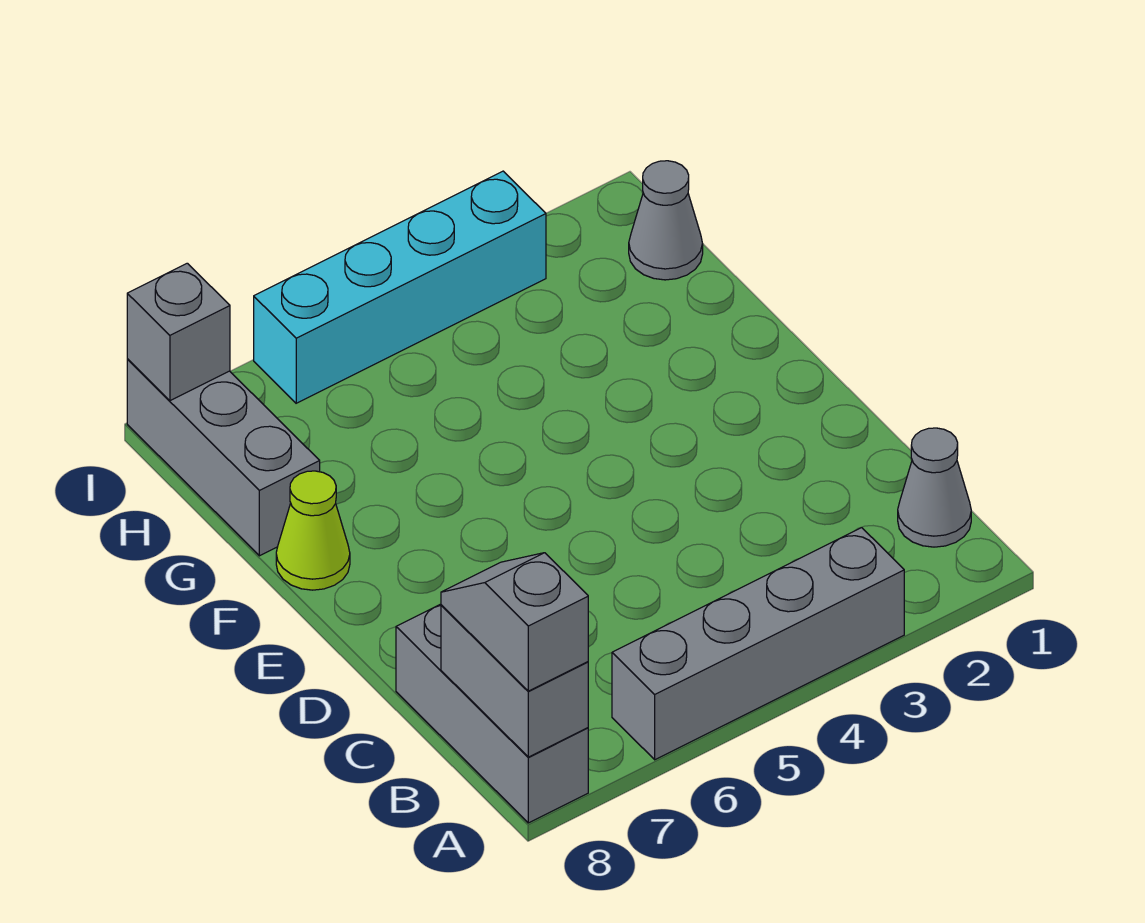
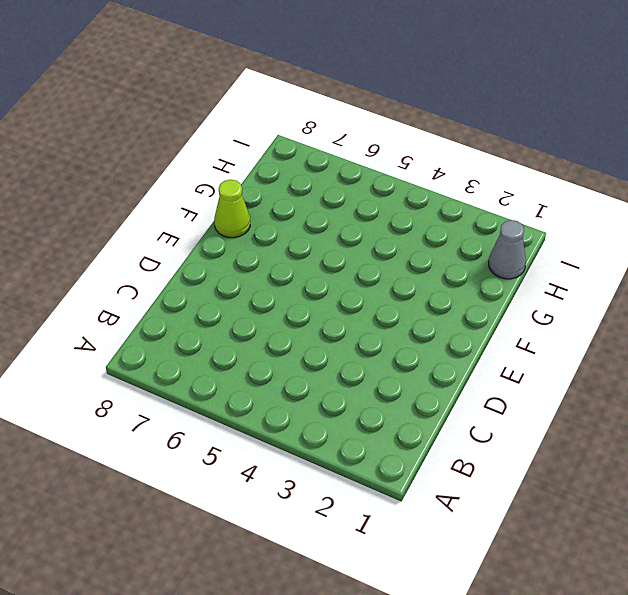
none -> grey brick A3:A6 level 1
none -> grey brick A8:C8 level 1

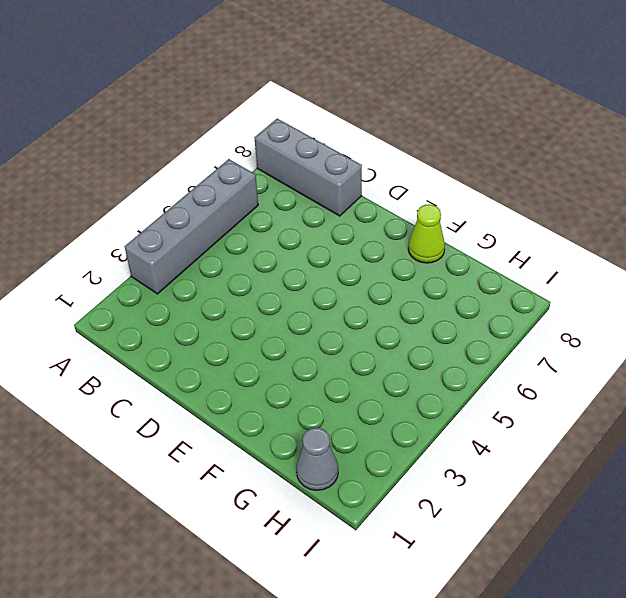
none -> grey cone B1 level 1
none -> grey brick G8:I8 level 1

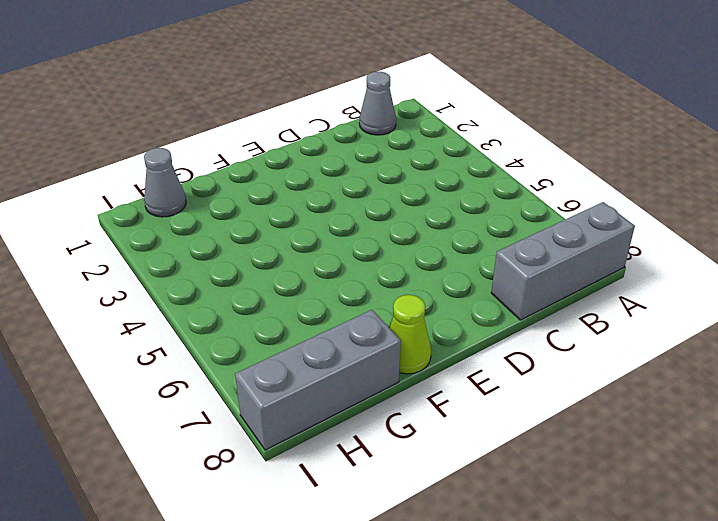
none -> grey brick A3:A6 level 1
none -> cyan brick I3:I6 level 1

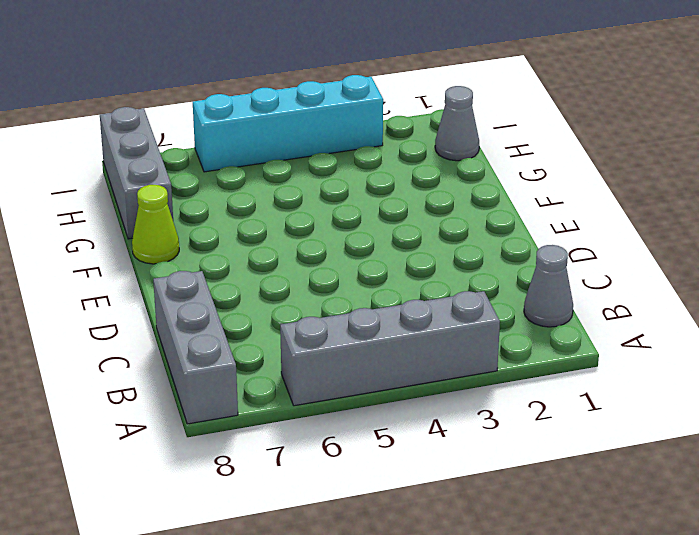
none -> grey brick A8:B8 level 2
none -> grey brick I8 level 2

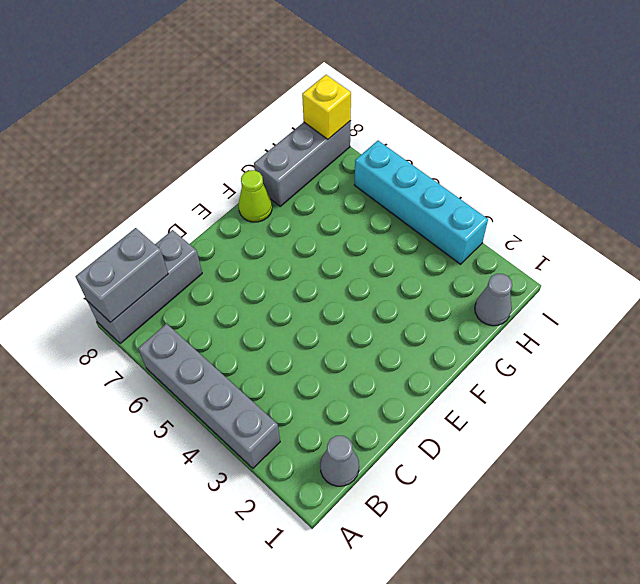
yellow brick I8 level 2 -> grey brick I8 level 2
none -> grey slope A8:B8 level 3 top A

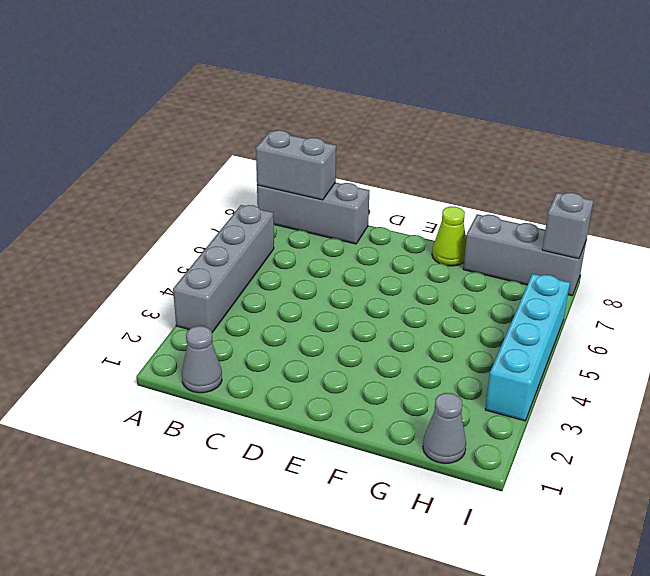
none -> grey slope A8:B8 level 3 top A

